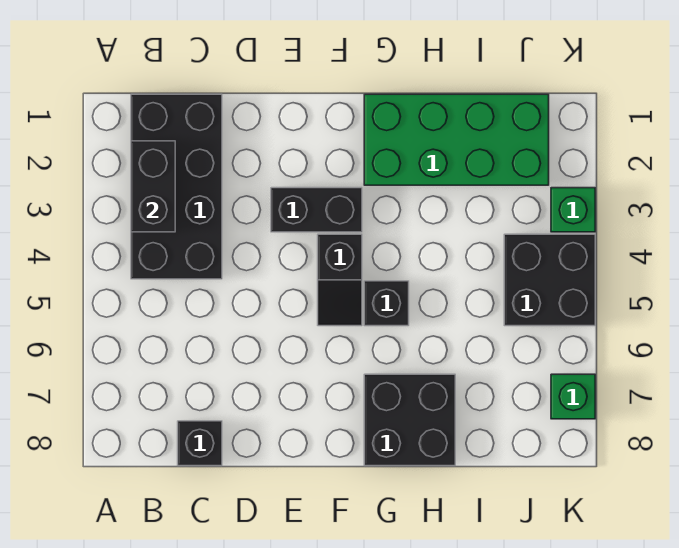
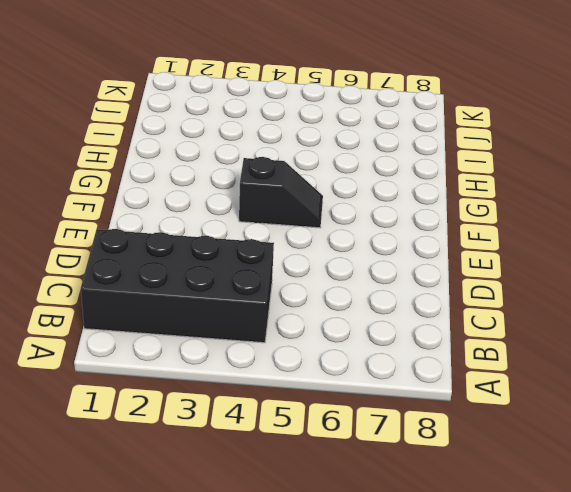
none -> black brick C8 level 1
none -> black brick E3:F3 level 1

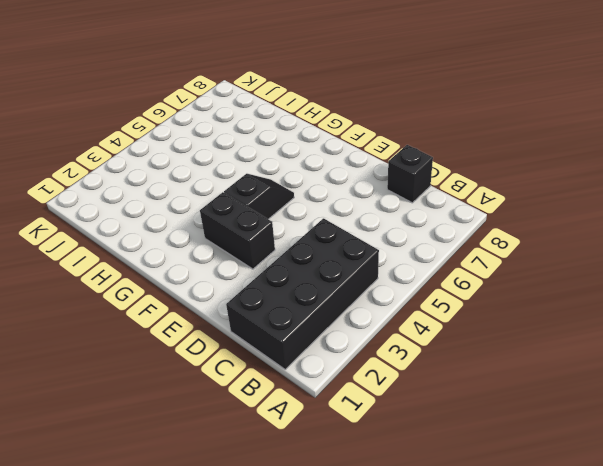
none -> green brick G1:J2 level 1
none -> black brick G5 level 1

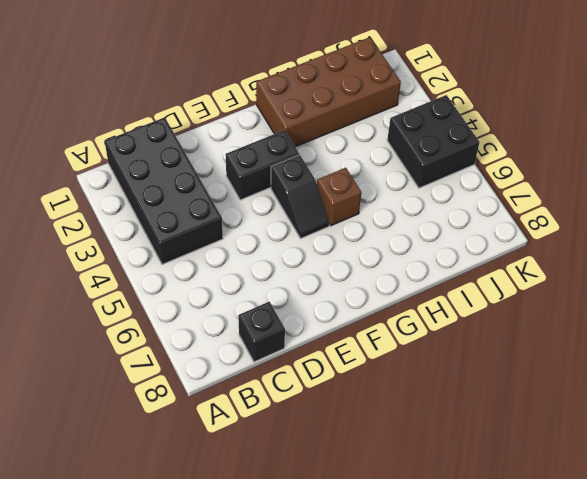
brown brick G1:J2 level 1 -> green brick G1:J2 level 1
brown brick G5 level 1 -> black brick G5 level 1
none -> black brick G7:H8 level 1
none -> green brick K3 level 1

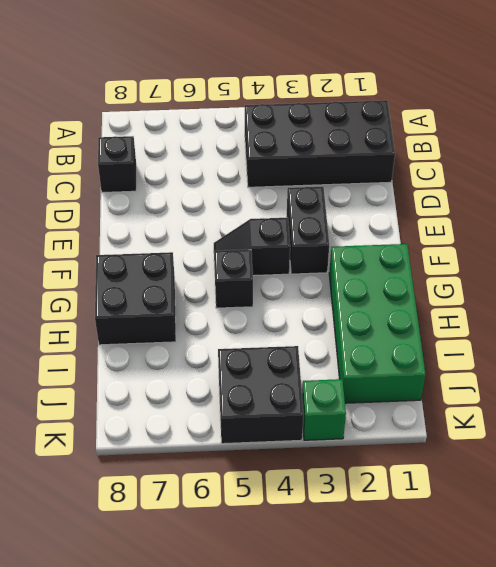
none -> green brick K7 level 1
none -> black brick B2:B3 level 2

